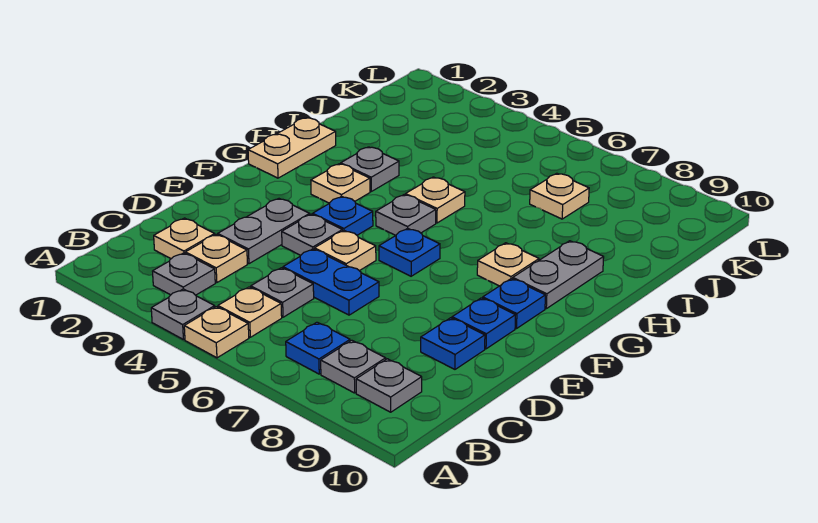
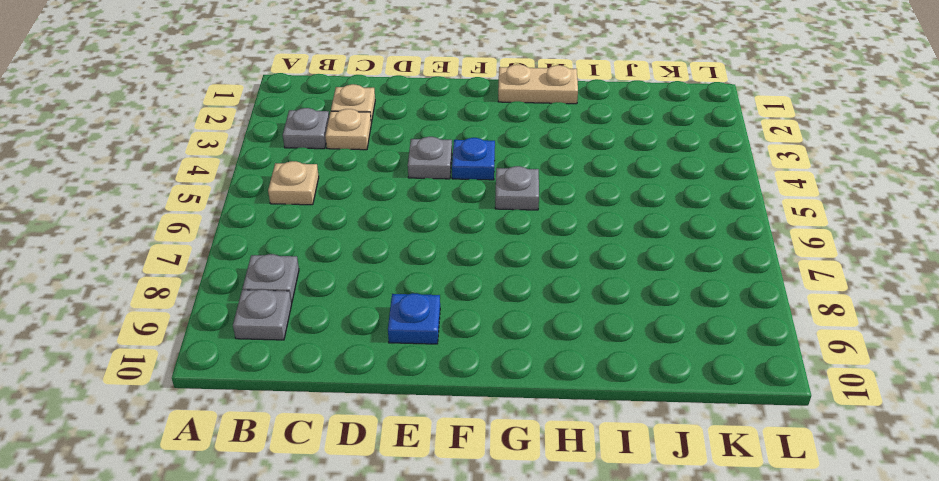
none -> grey plate A4 level 1
none -> tan plate A5 level 1
none -> blue plate B7 level 1

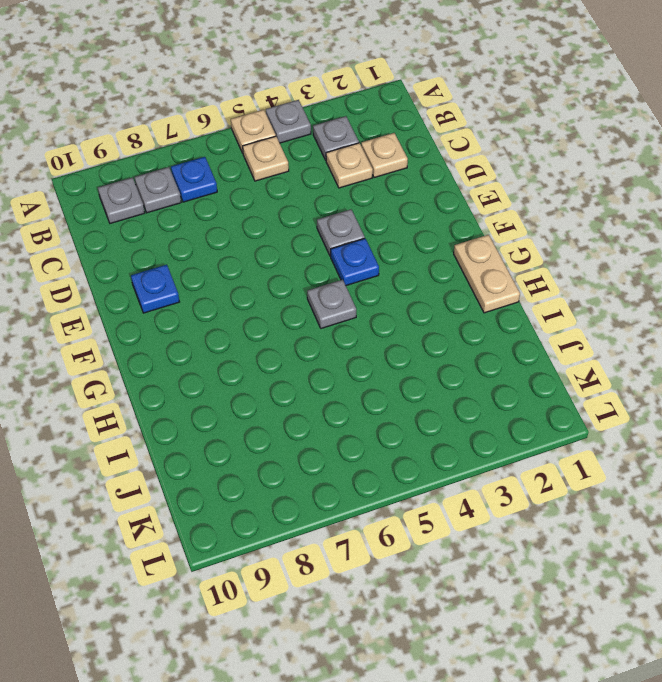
none -> grey plate C5 level 1
none -> grey plate D3:E3 level 1
none -> blue plate D5:D6 level 1

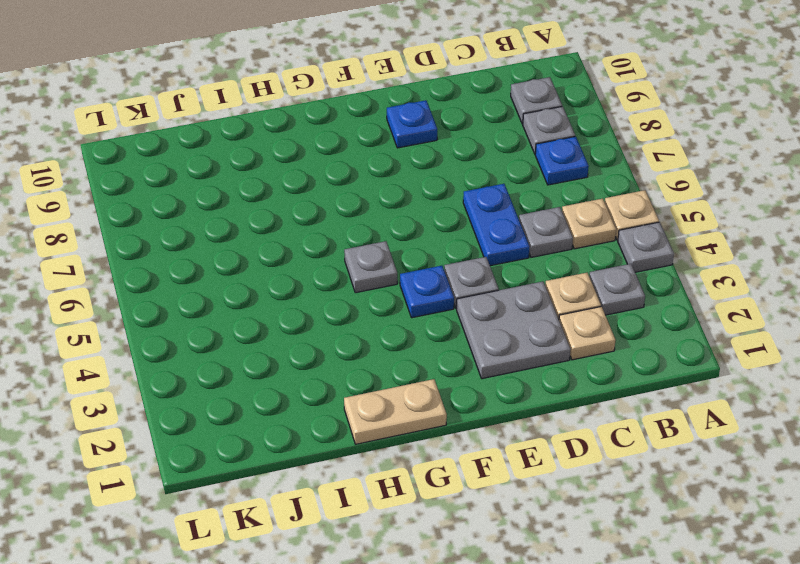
grey plate D2:E3 level 1 -> grey plate D3:E3 level 1
none -> blue plate D9 level 1
none -> tan plate E5 level 1
none -> blue plate F6 level 1

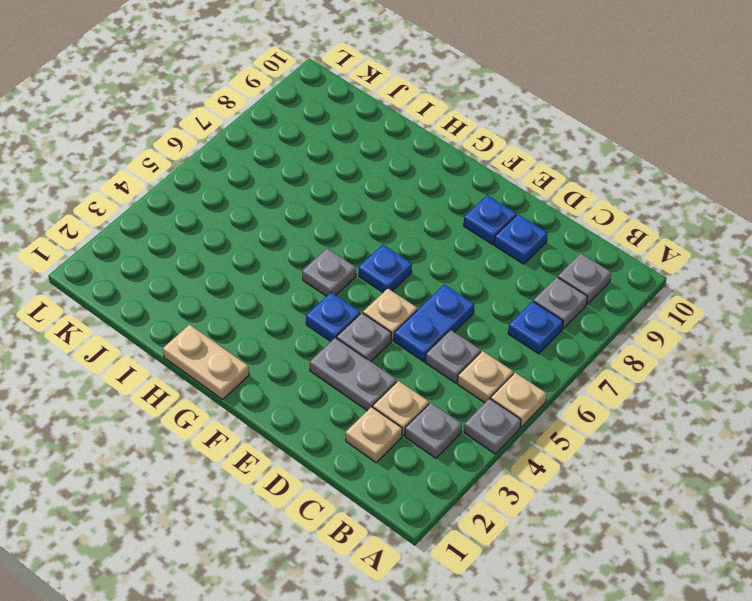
none -> blue plate F9 level 1
none -> tan plate G3 level 1
none -> tan plate G8 level 1

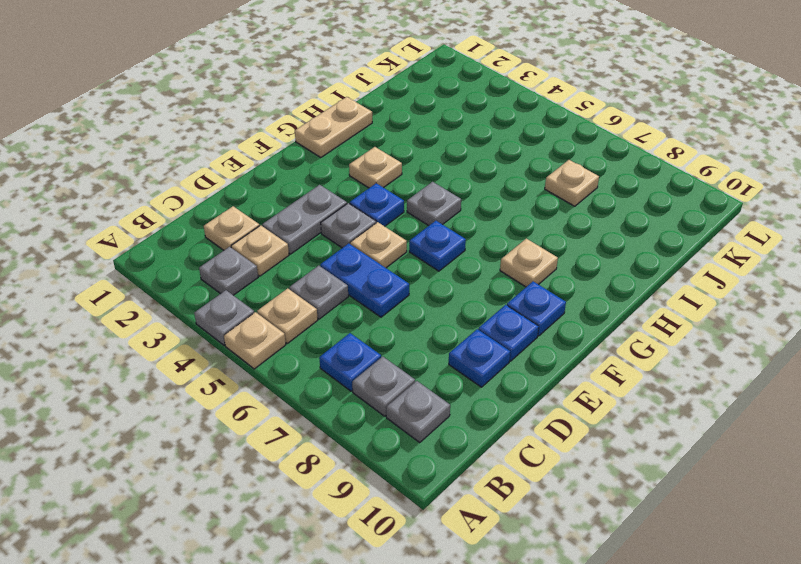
none -> grey plate G9:H9 level 1
none -> grey plate H3 level 1
none -> tan plate H5 level 1

